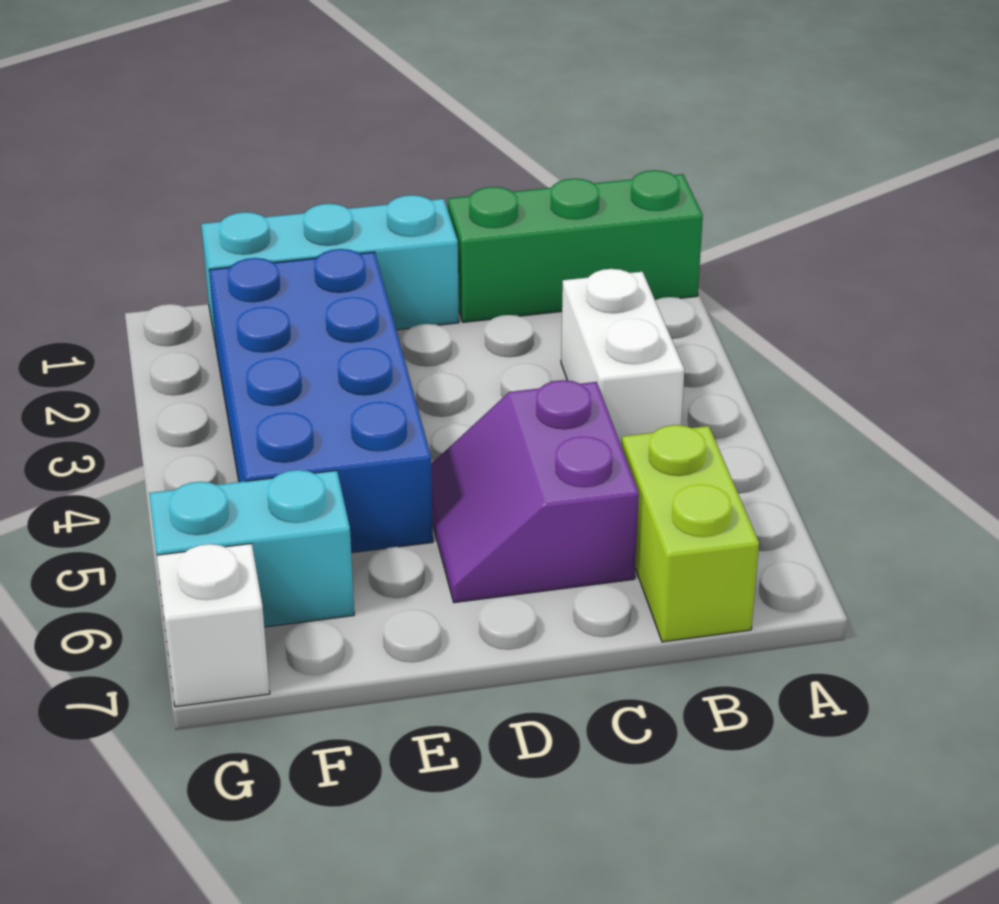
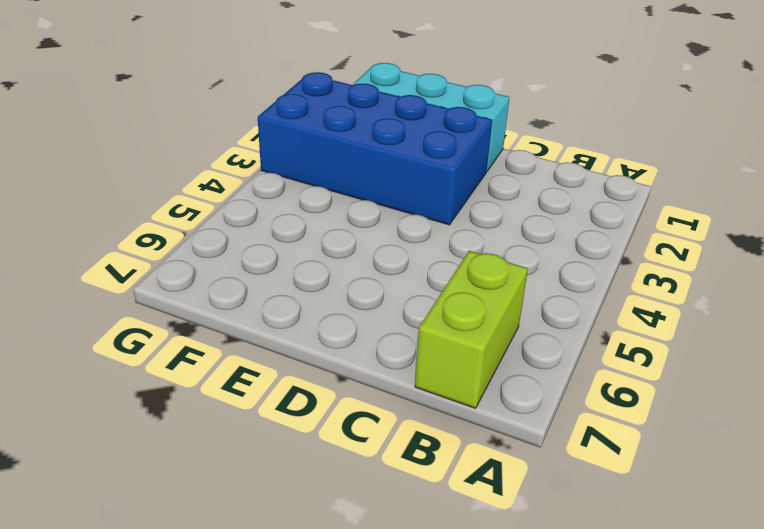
blue brick D2:G3 level 1 -> blue brick E2:F5 level 1
none -> green brick A1:C1 level 1
none -> white brick B3:B4 level 1

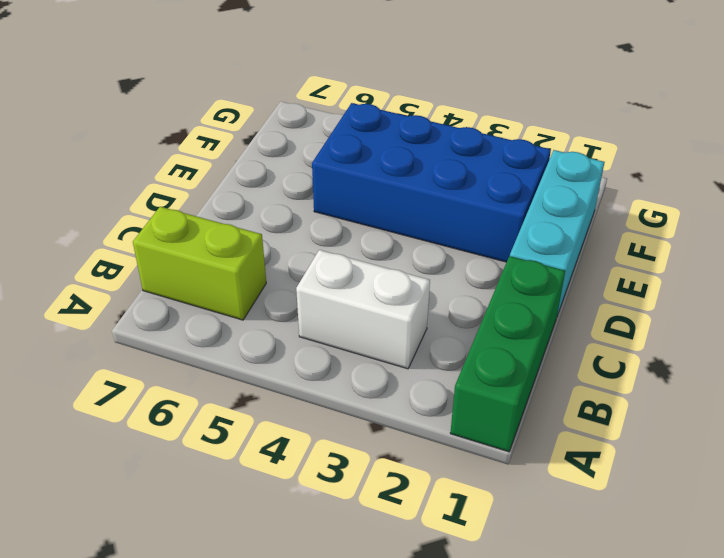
none -> purple slope C5:D6 level 1 top C
none -> cyan brick F6:G6 level 1

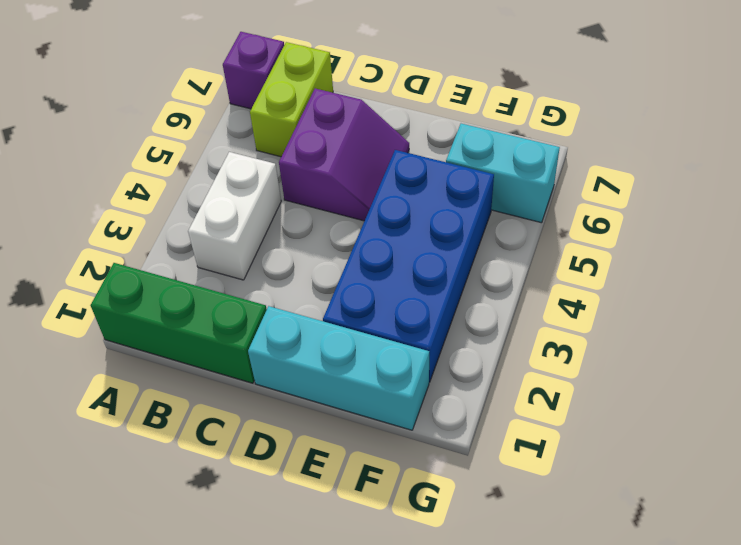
purple brick A7 level 1 -> none
none -> white brick G7 level 1

